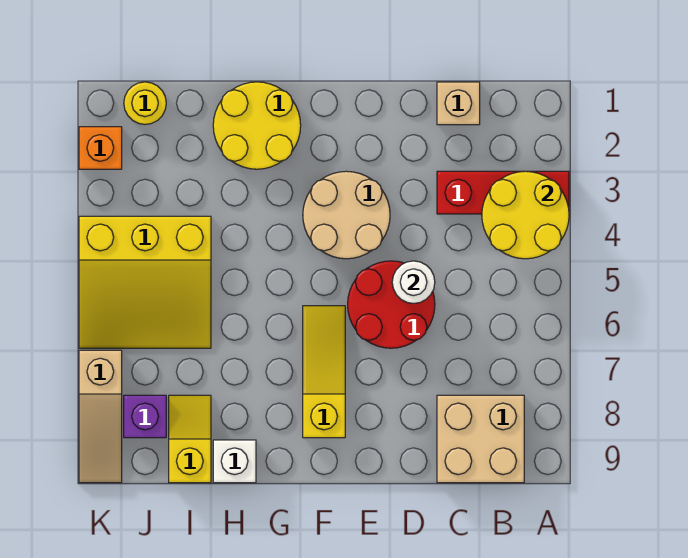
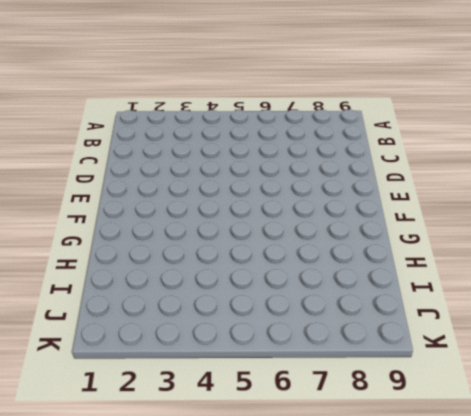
none -> red brick A3:C3 level 1
none -> tan brick B8:C9 level 1
none -> tan brick C1 level 1

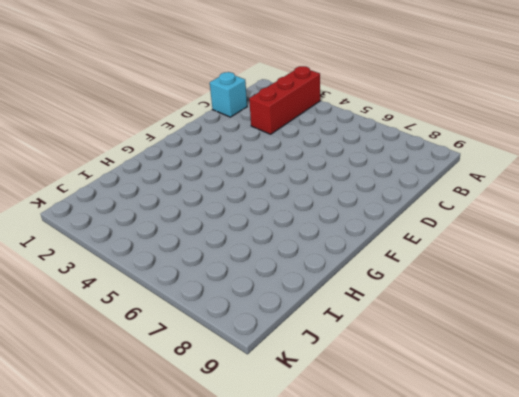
cyan brick C1 level 1 -> tan brick C1 level 1
none -> tan brick B8:C9 level 1
none -> red round brick D5:E6 level 1
none -> tan round brick E3:F4 level 1

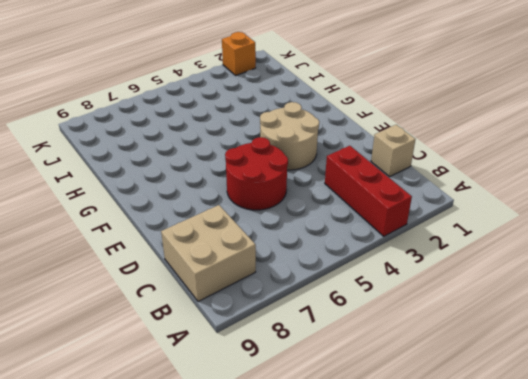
none -> yellow slope F6:F8 level 1 top 8
none -> yellow round brick G1:H2 level 1
none -> white brick H9 level 1

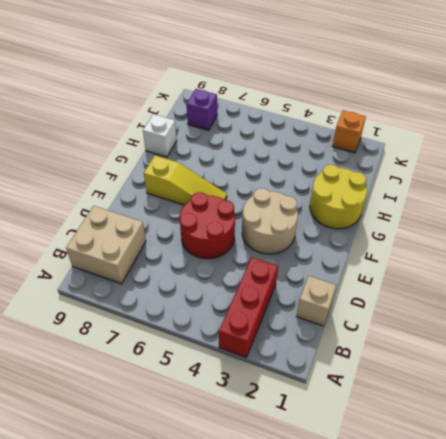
none -> yellow slope I4:K6 level 1 top 4
none -> yellow slope I8:I9 level 1 top 9
none -> yellow round brick J1 level 1

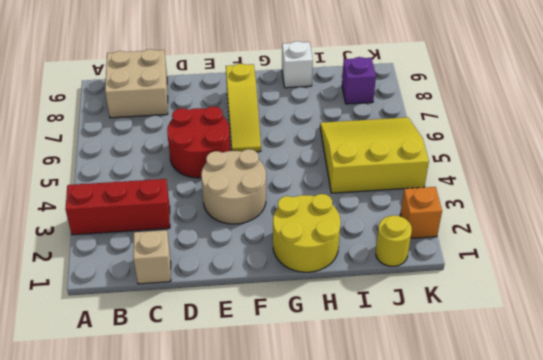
none -> yellow slope I8:I9 level 1 top 9
none -> tan slope K7:K9 level 1 top 7
none -> yellow round brick A3:B4 level 2

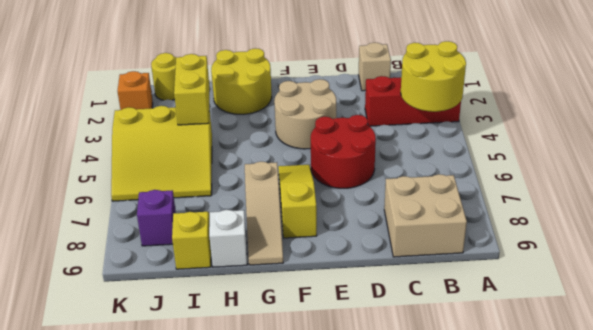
tan slope G7:G9 level 1 top 7 -> tan slope K7:K9 level 1 top 7
yellow brick I3:I4 level 2 -> none
none -> white round brick D5 level 2

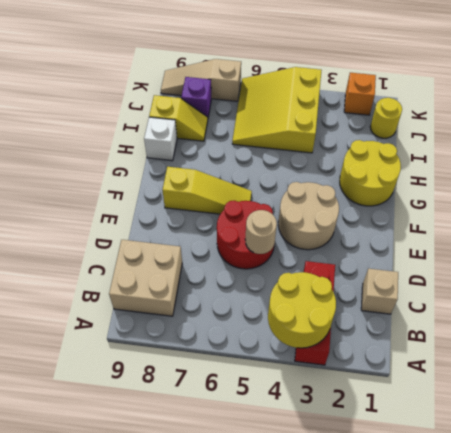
tan round brick D5 level 2 -> white round brick D5 level 2

